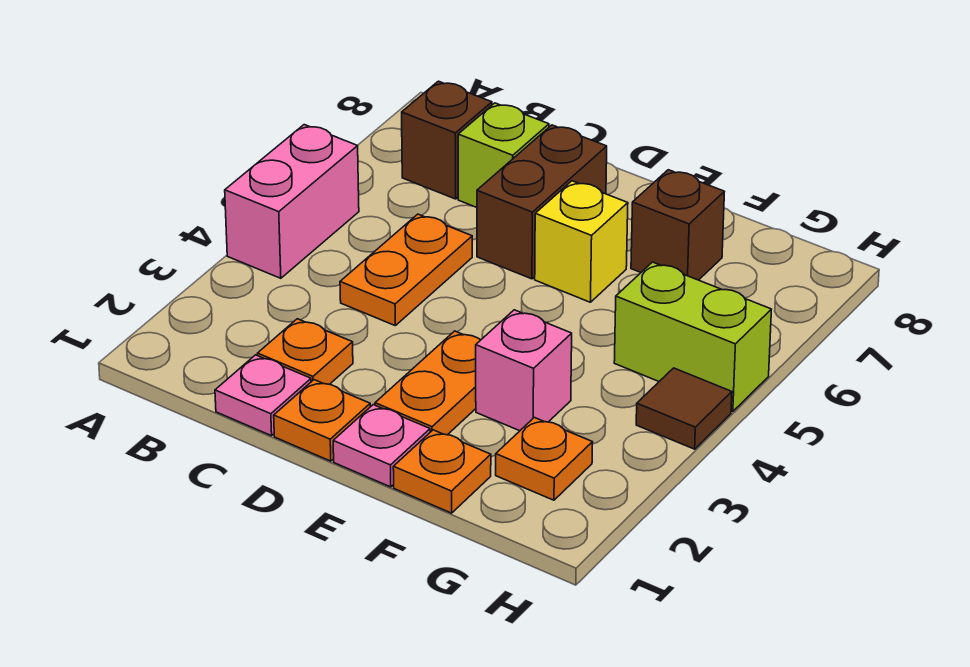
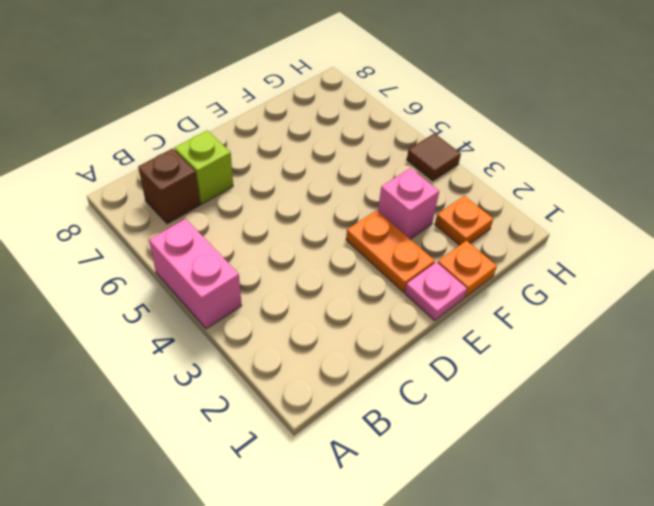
none -> pink plate C1 level 1
none -> orange plate C2 level 1
none -> orange plate C4:C5 level 1

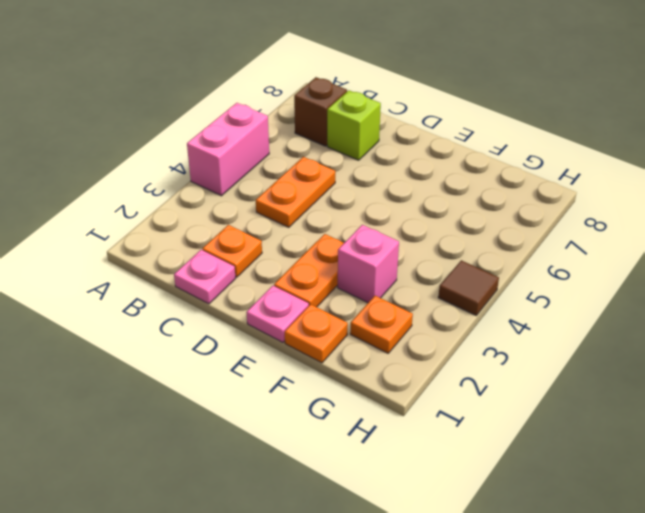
none -> orange plate D1 level 1
none -> brown brick D6:D7 level 1
none -> yellow brick E6 level 1

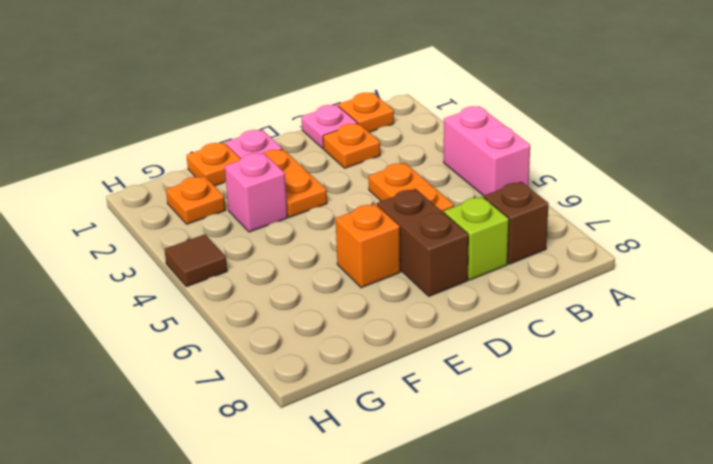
orange plate B1 level 1 -> orange plate D1 level 1
orange brick E6 level 1 -> yellow brick E6 level 1
none -> brown brick F7 level 1
none -> lime brick G5:H5 level 1

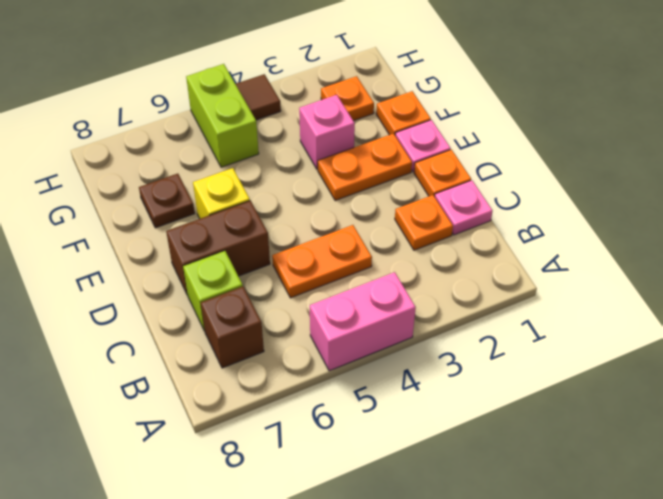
brown plate F7 level 1 -> brown brick F7 level 1

